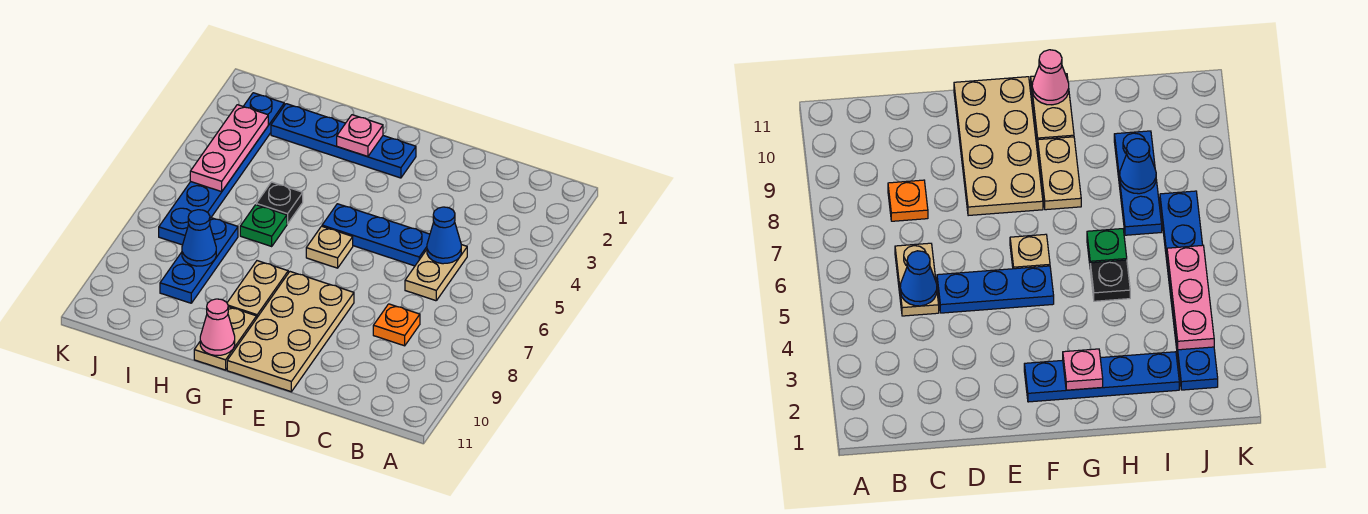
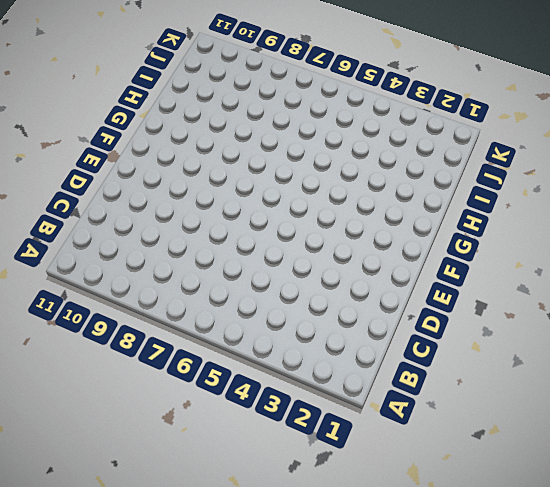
none -> tan plate C5:C6 level 1
none -> orange plate C8 level 1
none -> blue plate D5:F5 level 1

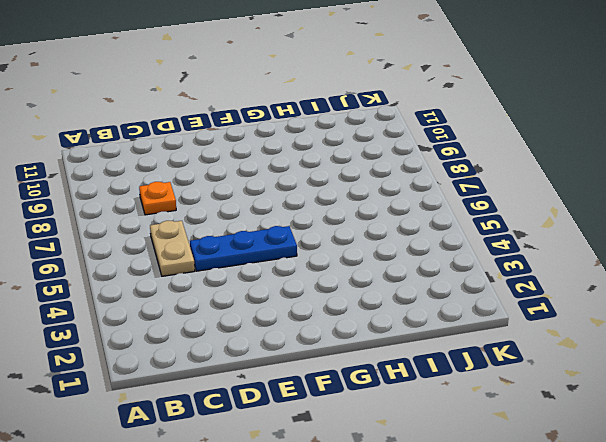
none -> tan plate E8:F11 level 1
none -> blue plate F2:I2 level 1
none -> tan plate F6 level 1

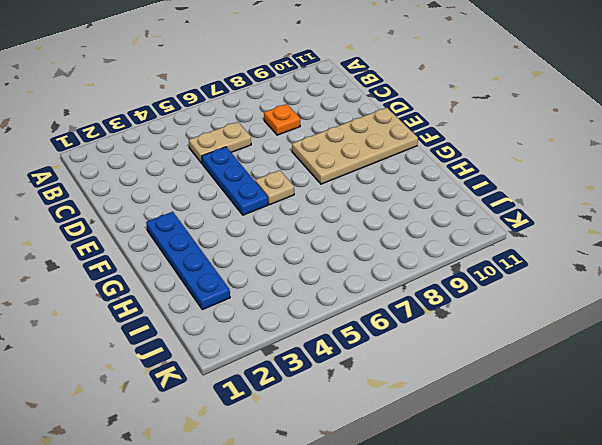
none -> tan plate G8:G9 level 1
none -> tan plate G10:G11 level 1
none -> black plate H5 level 1

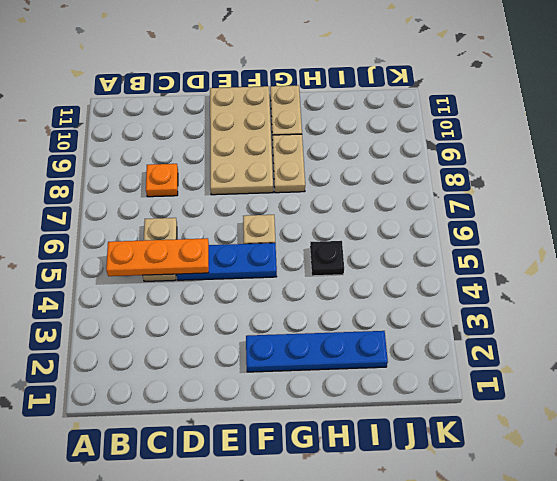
orange plate B5:D5 level 2 -> blue cone C5 level 2
none -> green plate H6 level 1
none -> blue plate I7:I9 level 1
none -> blue plate J2:J7 level 1

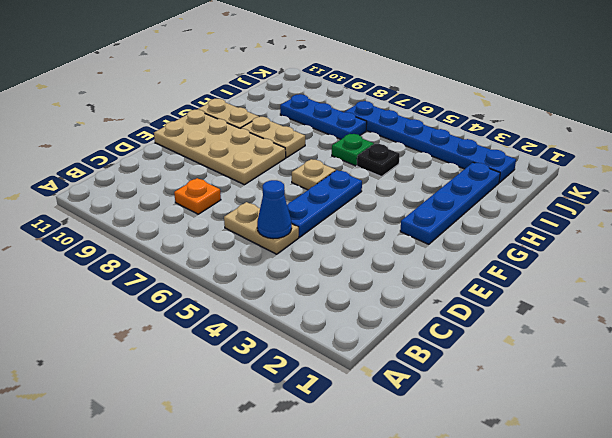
none -> pink plate G2 level 2
none -> pink cone G11 level 2
none -> blue cone I8 level 2

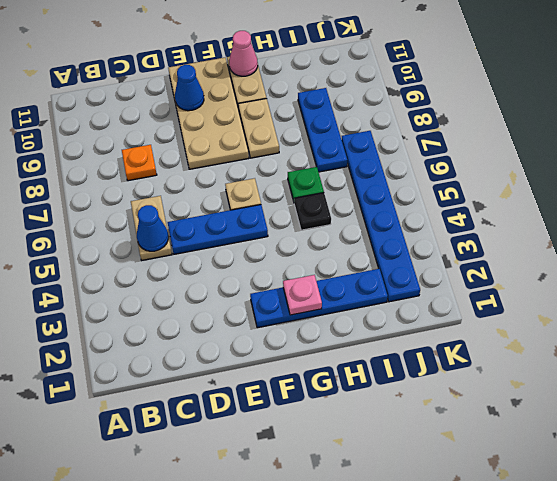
blue cone E10 level 2 -> blue cone I8 level 2
none -> pink plate J3:J5 level 2

